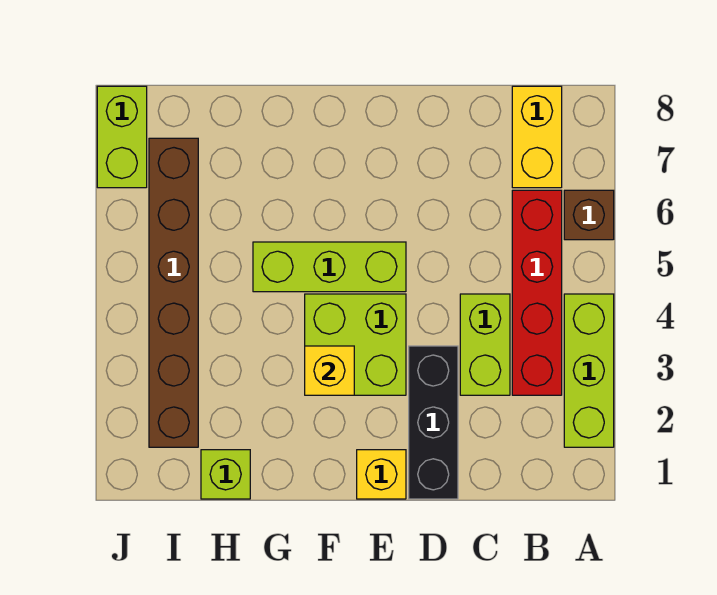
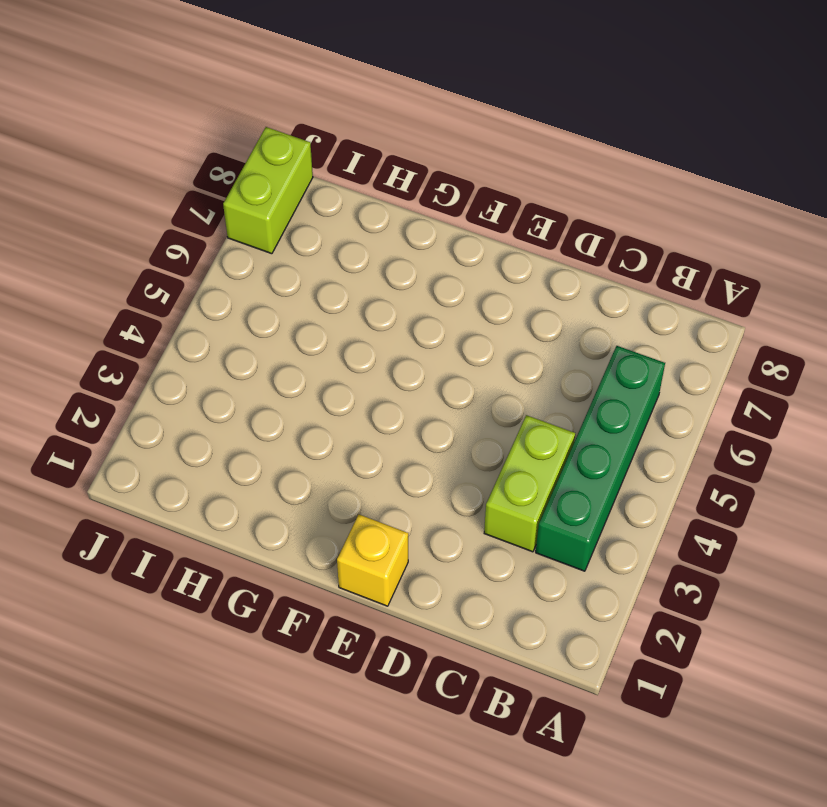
green brick B3:B6 level 1 -> red brick B3:B6 level 1
none -> lime brick A2:A4 level 1
none -> brown brick A6 level 1
none -> yellow brick B7:B8 level 1

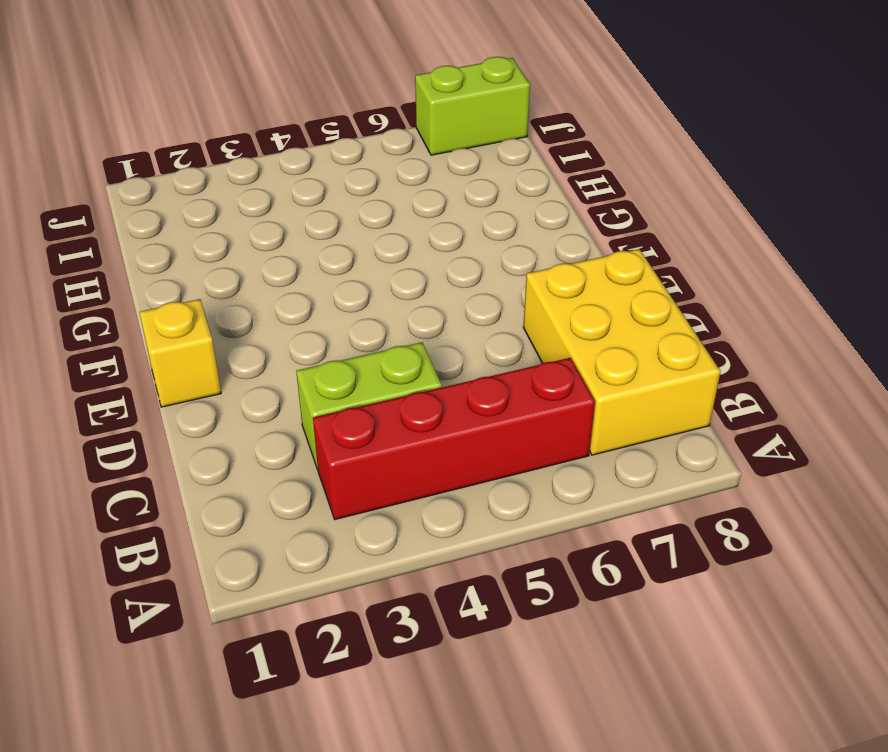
yellow brick B7:D8 level 1 -> yellow brick B7:B8 level 1
none -> lime brick A2:A4 level 1
none -> brown brick A6 level 1
none -> black brick D1:D3 level 1

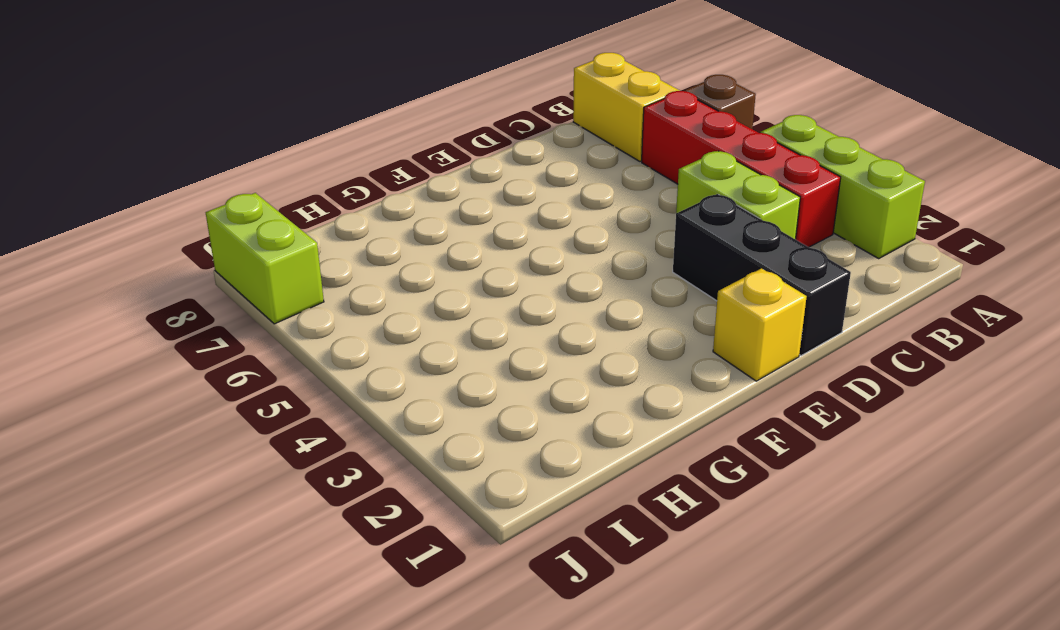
none -> lime brick E3:F4 level 1
none -> lime brick E5:G5 level 1
none -> lime brick H1 level 1

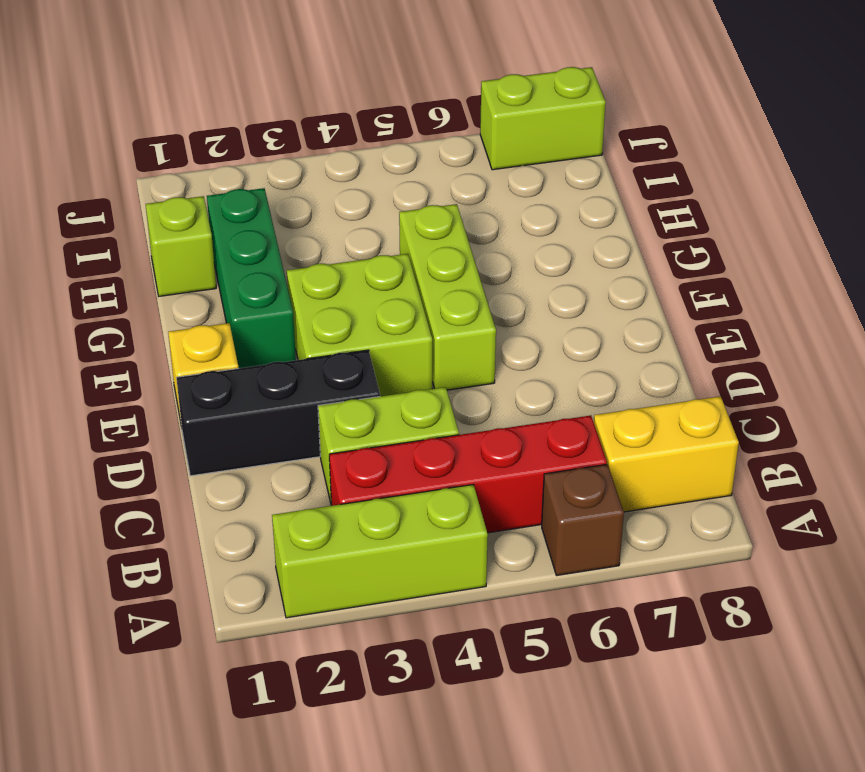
green brick F2:H2 level 1 -> none
none -> brown brick I2:I7 level 1
none -> yellow brick F3 level 2

